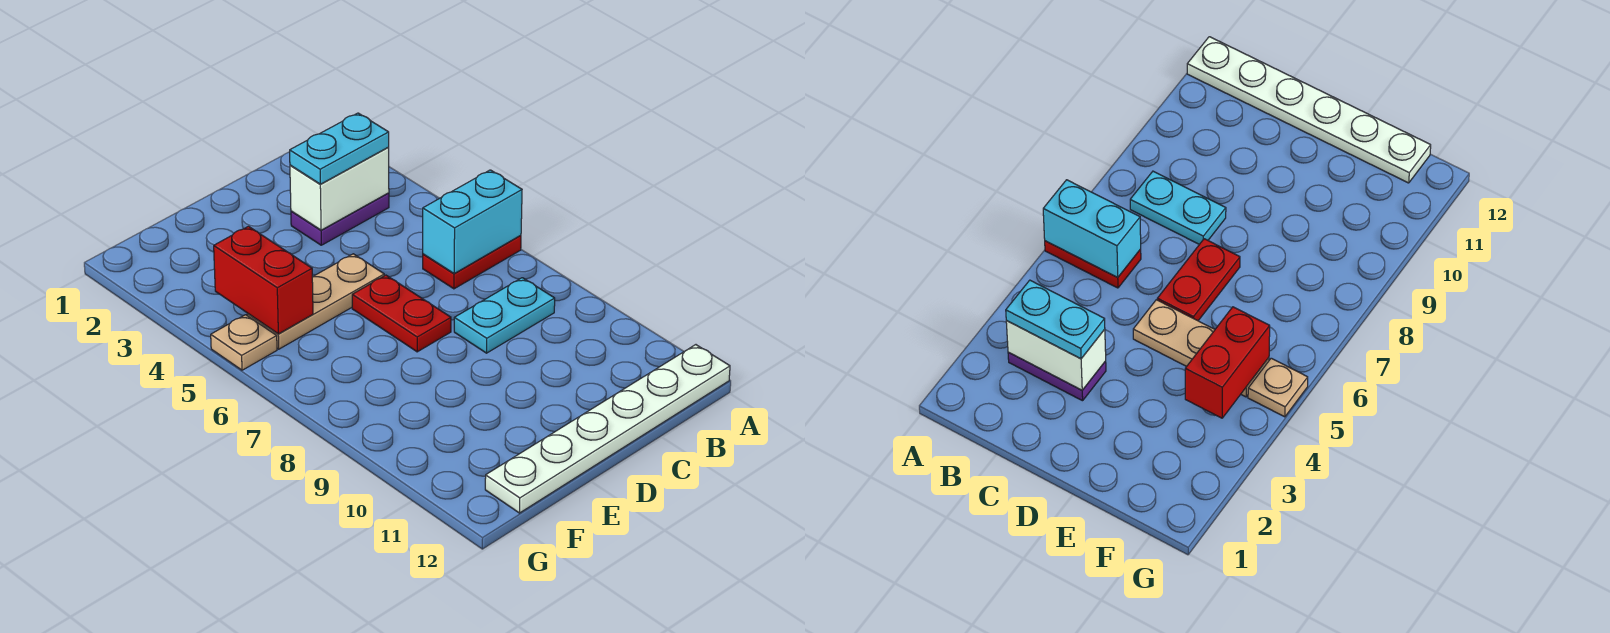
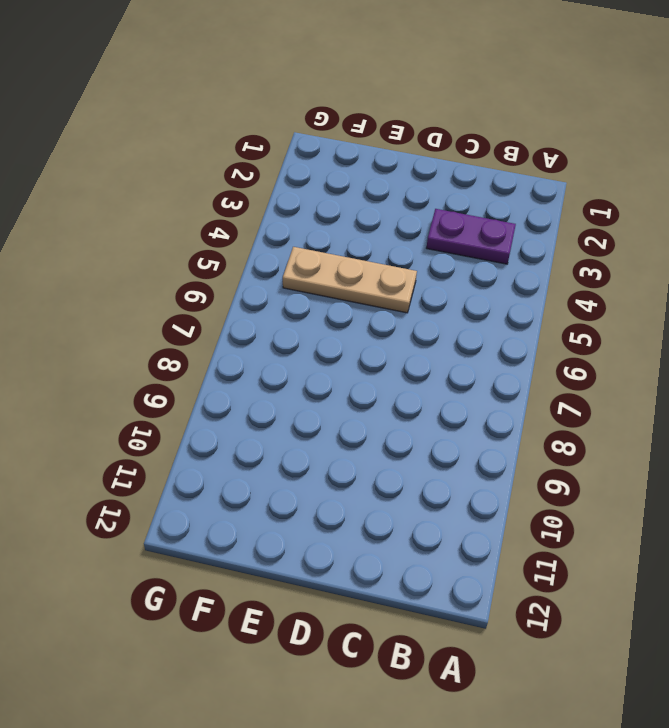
none -> red plate A6:B6 level 1
none -> white plate A12:F12 level 1

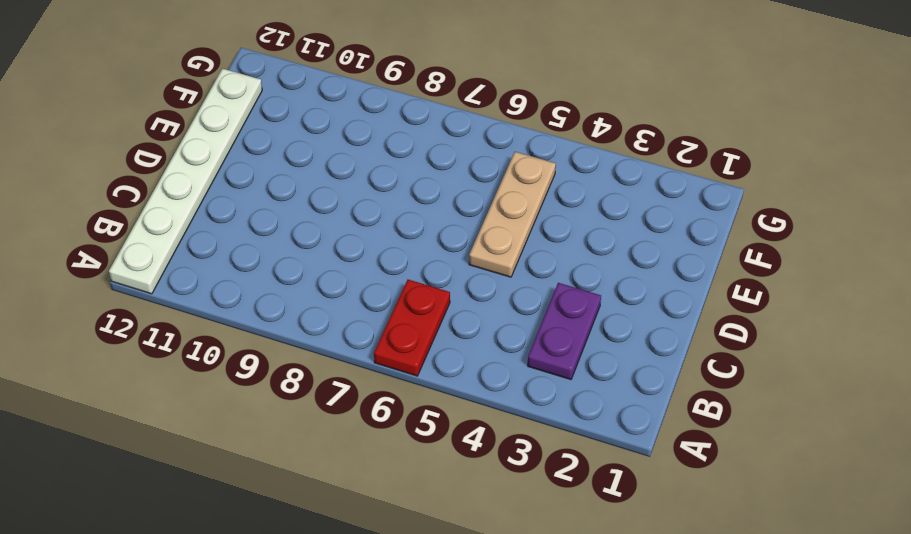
none -> cyan plate B8:C8 level 1
none -> red plate D6:D7 level 1

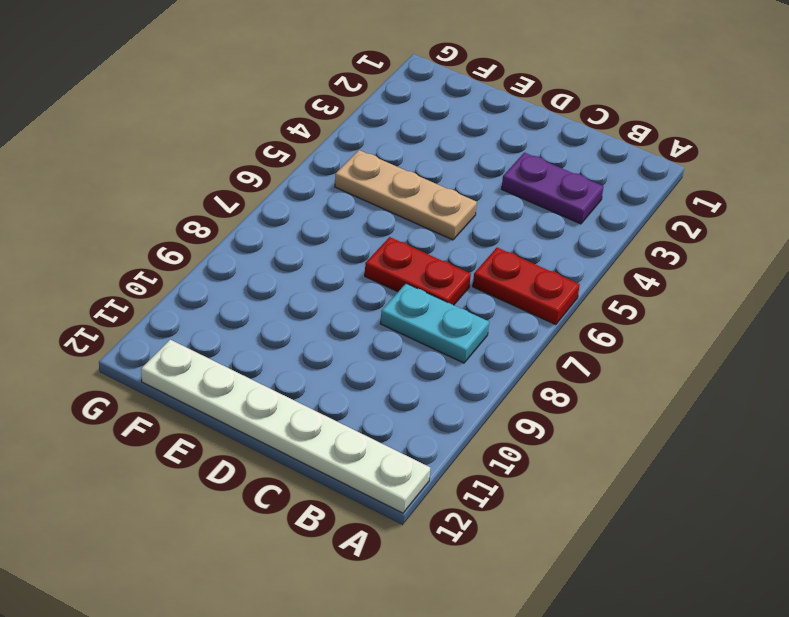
red plate C7:D7 level 1 -> red plate D6:D7 level 1
none -> tan plate G5 level 1
none -> cyan brick A6:B6 level 2

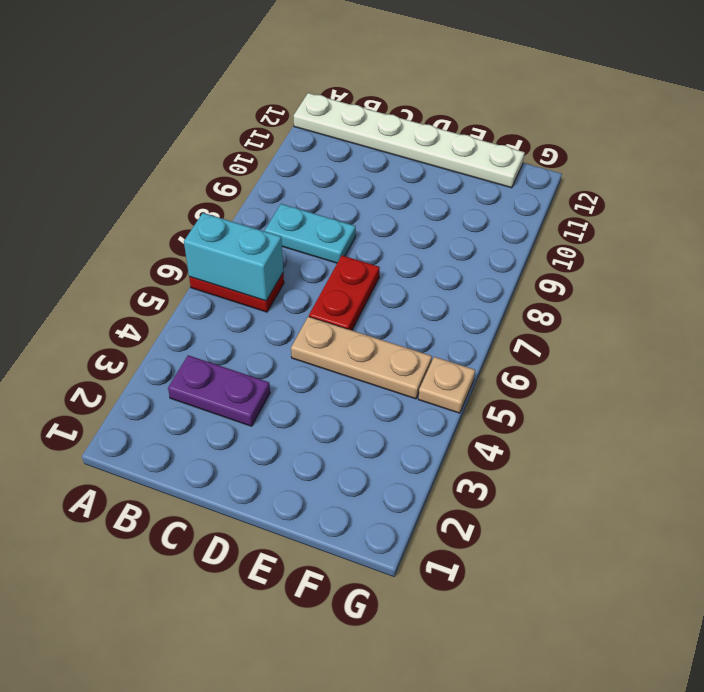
none -> white brick B3:C3 level 2
none -> red brick F4:F5 level 2

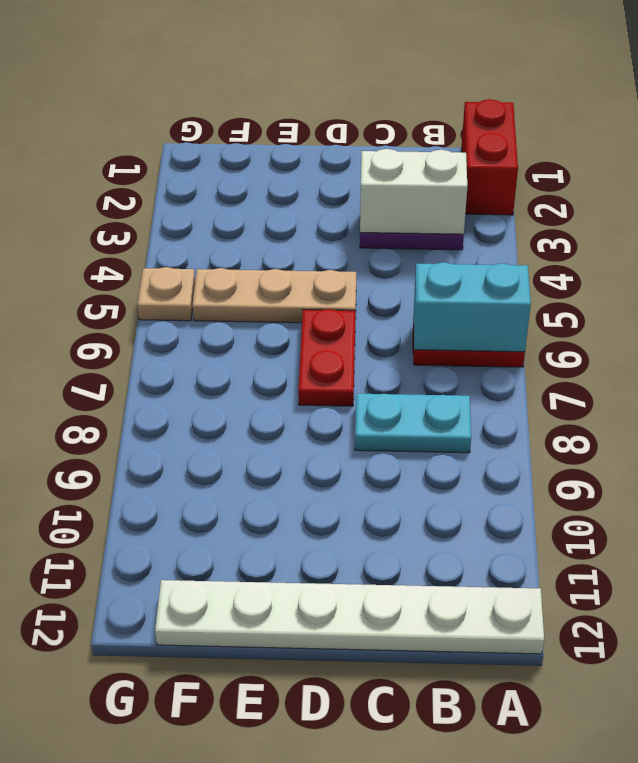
red brick A1:A2 level 1 -> red brick F4:F5 level 2
none -> cyan plate B3:C3 level 3

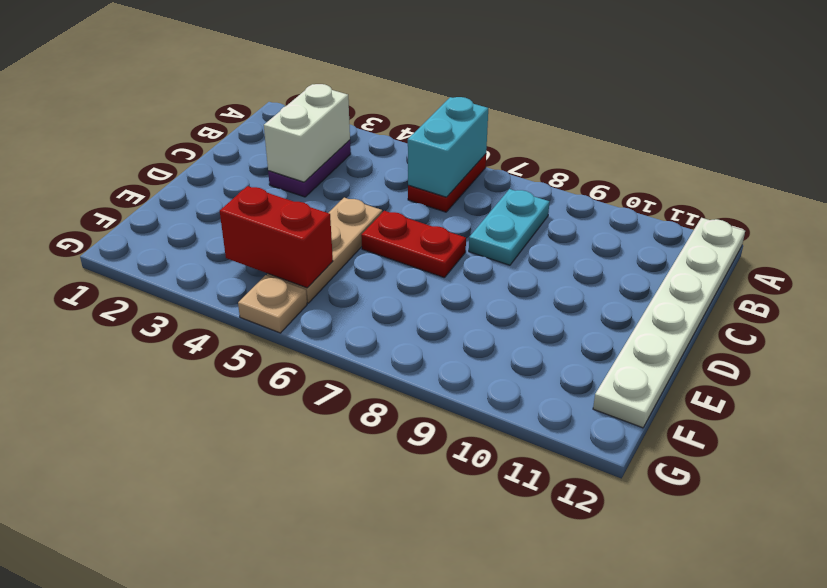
none -> cyan plate B3:C3 level 3

